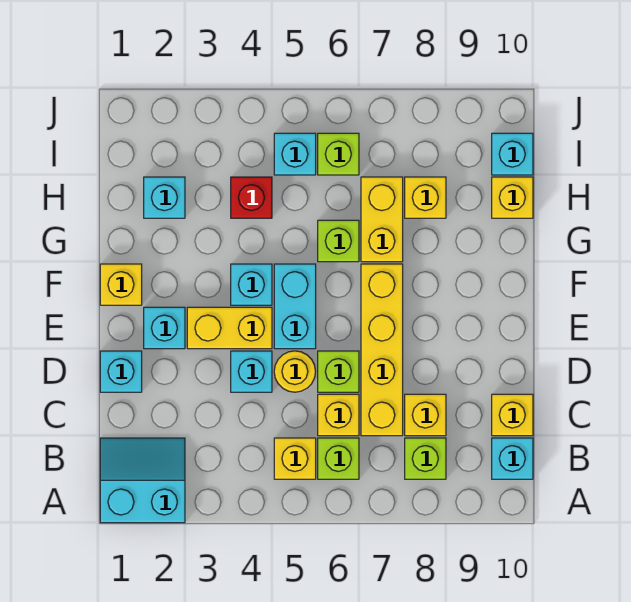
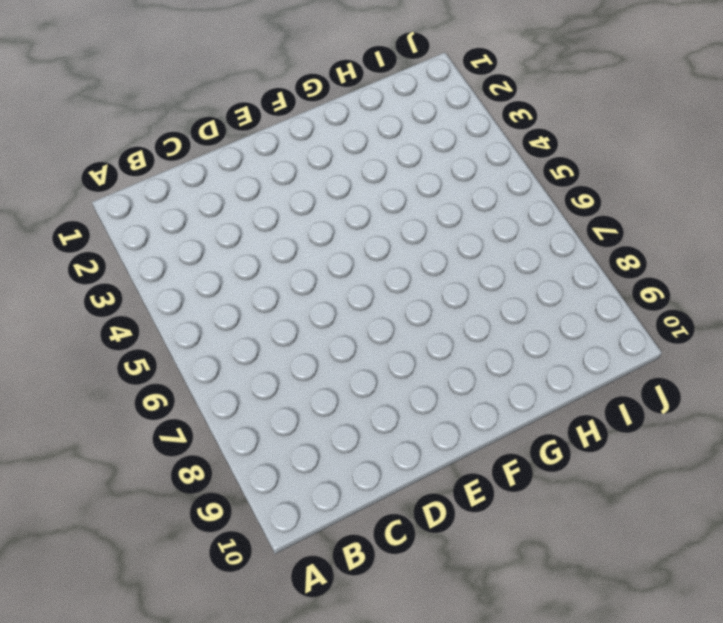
none -> cyan slope A1:B2 level 1 top A
none -> yellow brick B5 level 1
none -> lime brick B6 level 1

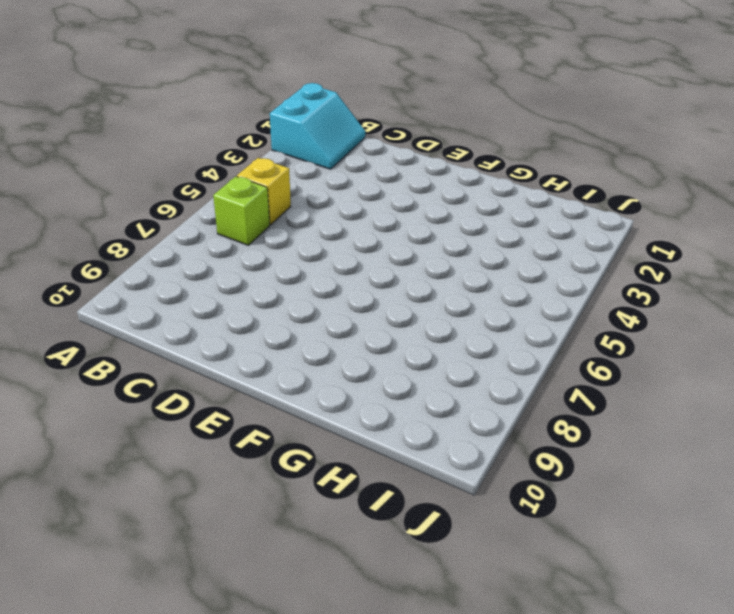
none -> lime brick B8 level 1
none -> cyan brick B10 level 1
none -> yellow brick C6 level 1

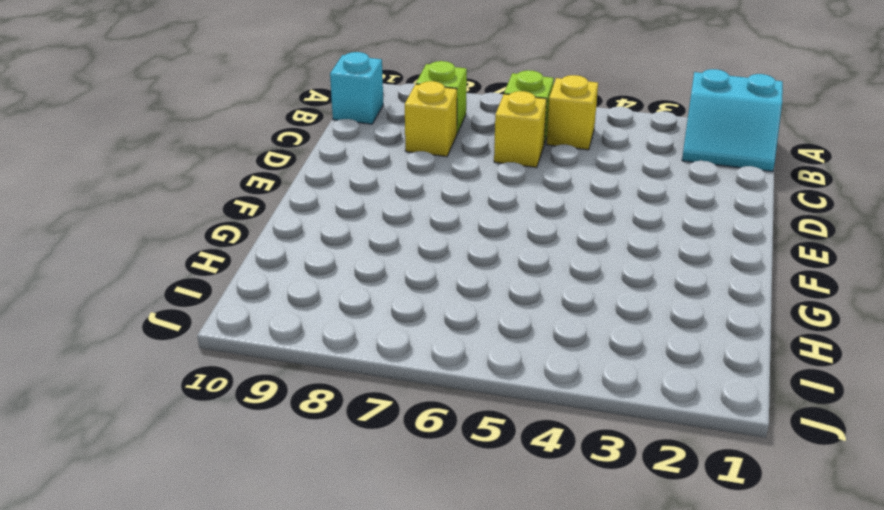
none -> yellow brick C7:F7 level 1
none -> yellow brick C10 level 1
none -> cyan brick D1 level 1

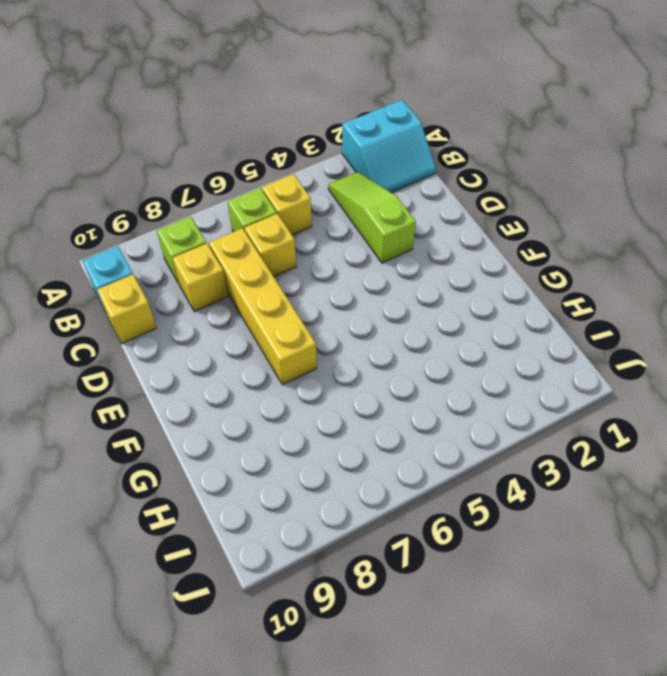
lime slope B3:D3 level 1 top D -> none
none -> cyan brick D1 level 1
none -> cyan brick D4 level 1
none -> yellow round brick D5 level 1

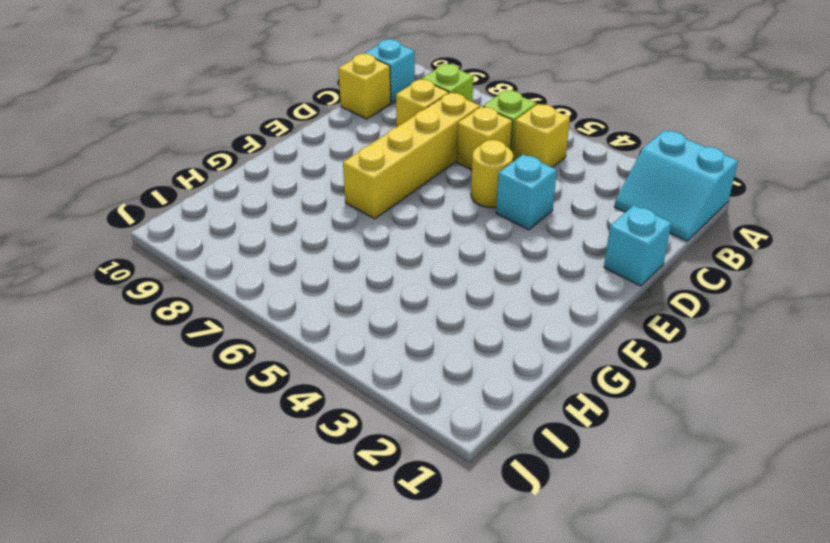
none -> lime brick D6 level 1
none -> cyan brick E2 level 1
none -> yellow brick E3:E4 level 1

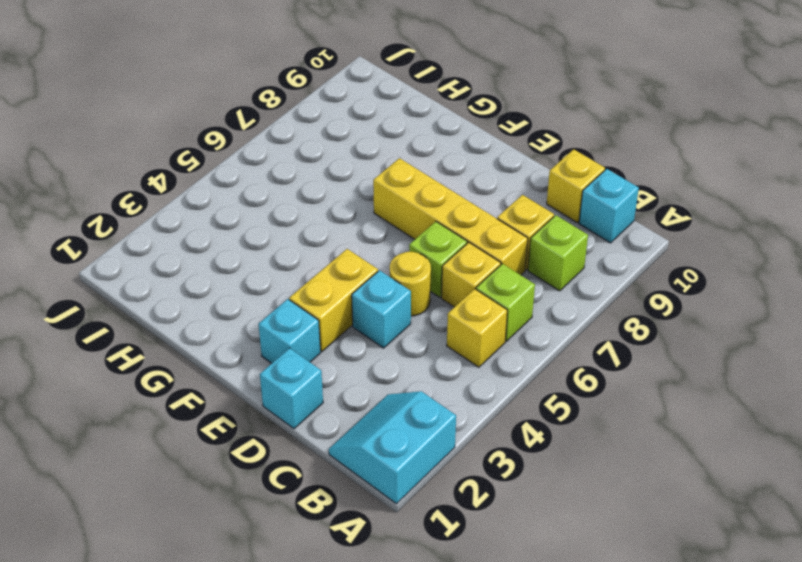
none -> cyan brick E5:F5 level 1
none -> yellow brick F1 level 1
none -> cyan brick F4 level 1

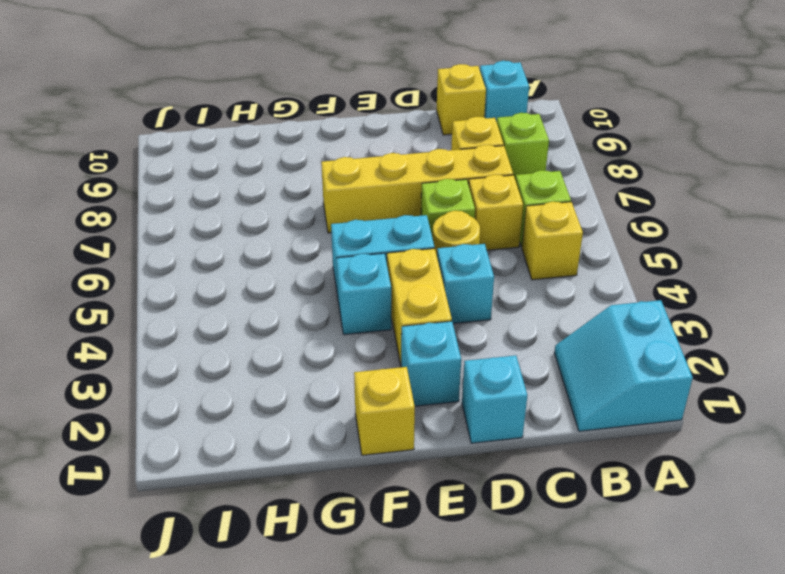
none -> lime brick G6 level 1
none -> yellow brick G7:H7 level 1
none -> cyan brick H2 level 1

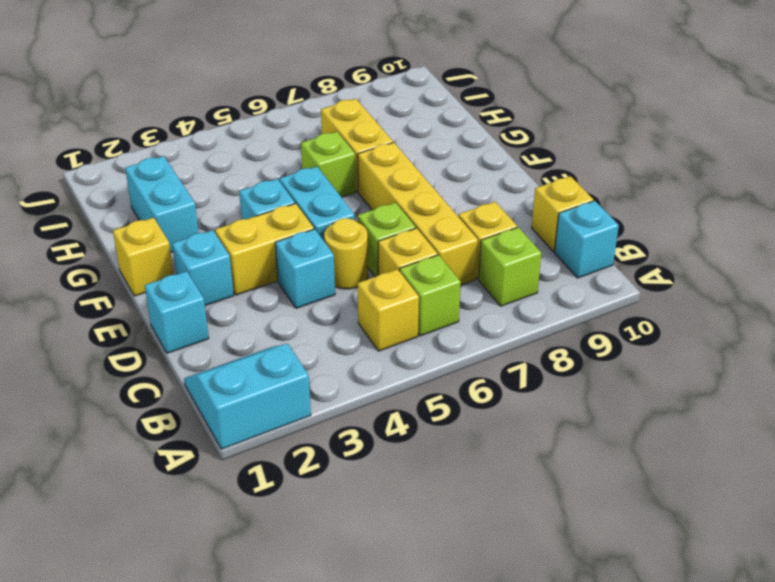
cyan brick G2:H2 level 1 -> cyan brick H2 level 1
none -> red brick H4 level 1
none -> yellow brick H8 level 1
none -> yellow brick H10 level 1

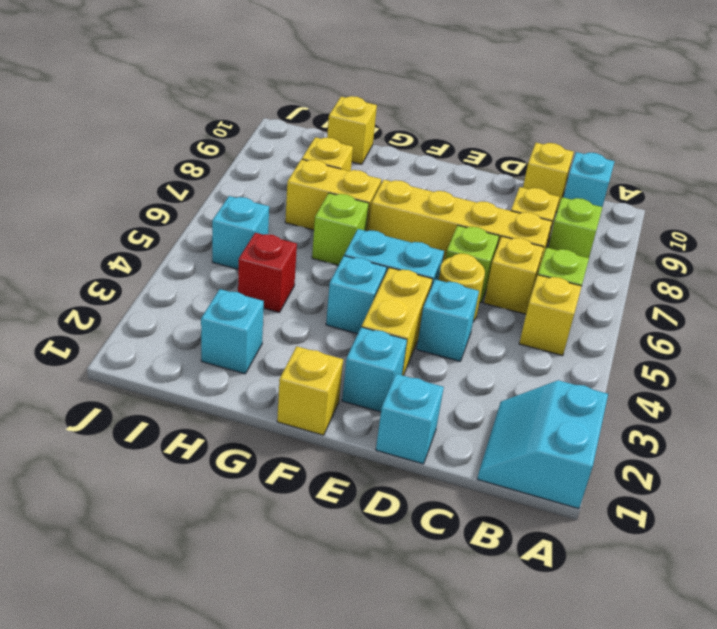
none -> lime brick I6 level 1
none -> cyan brick I10 level 1

